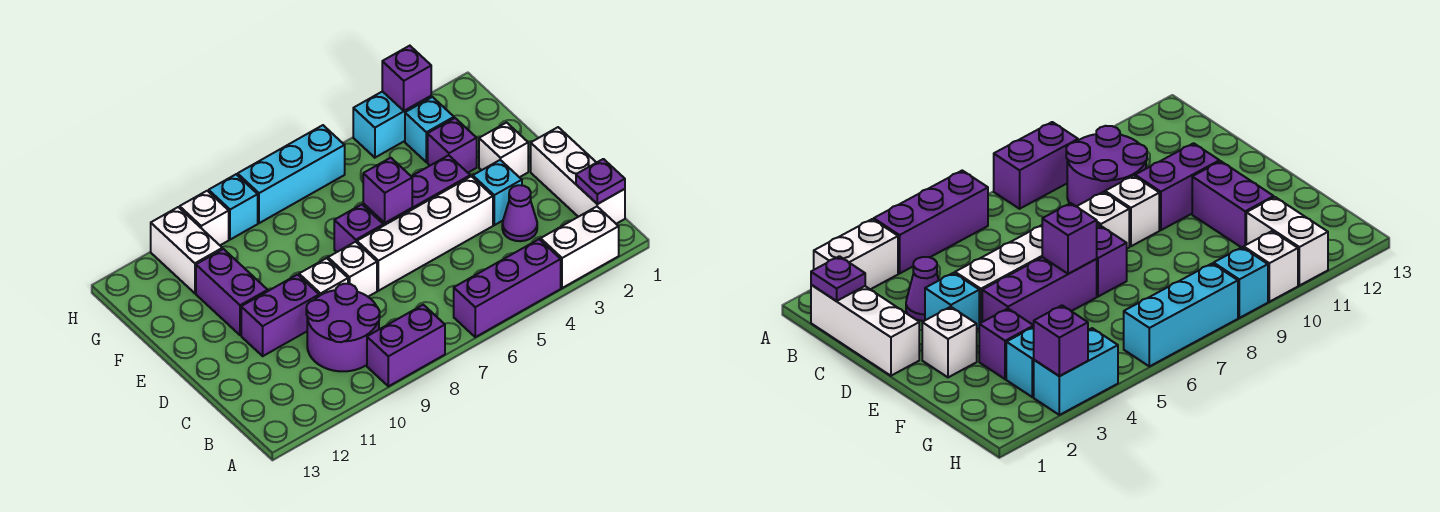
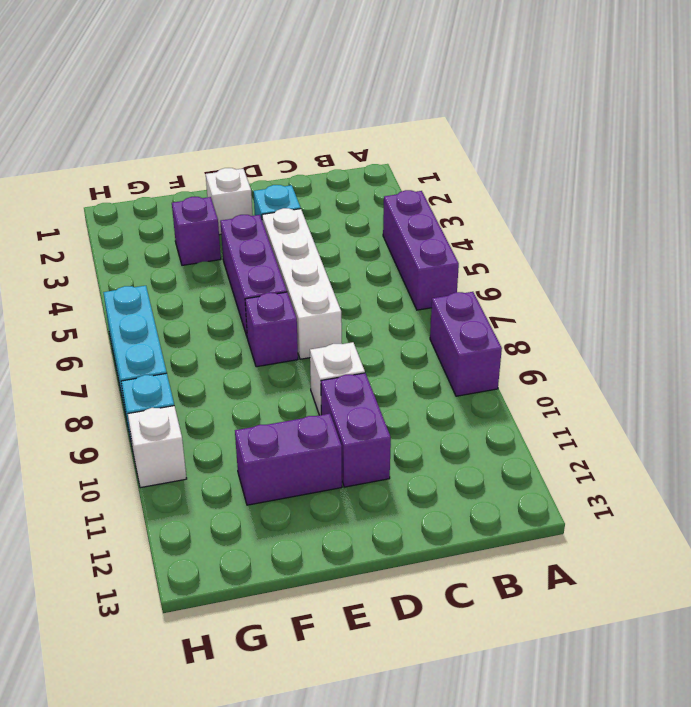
none -> white brick A2:A3 level 1
none -> white brick B1:D1 level 1
none -> purple round brick B9:C10 level 1

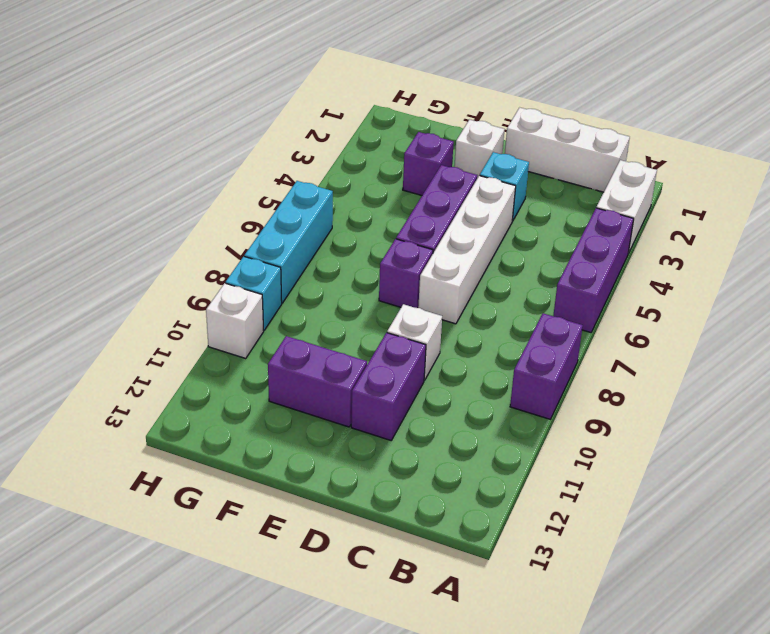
none -> purple round brick B9:C10 level 1
none -> purple cone C3 level 1
none -> white brick D8 level 1

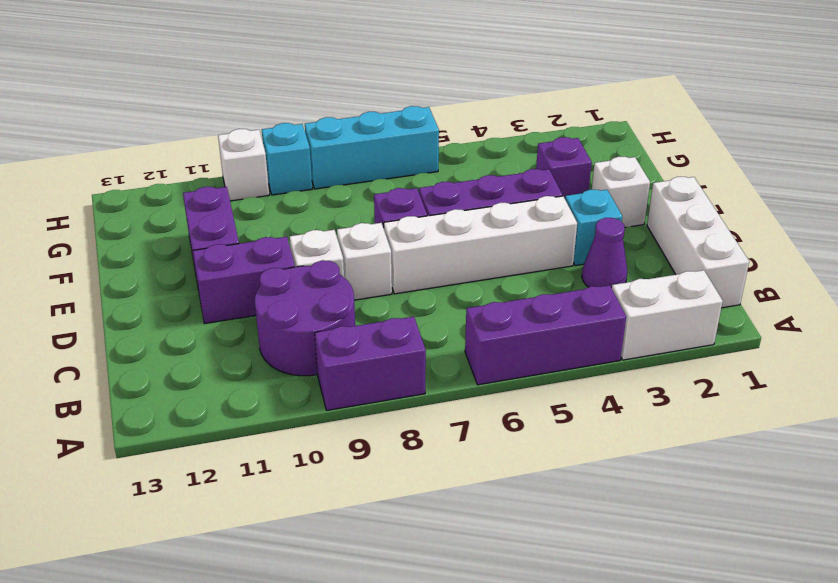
none -> cyan brick G3 level 1
none -> white brick G11:H11 level 1
none -> cyan brick H3:H4 level 1

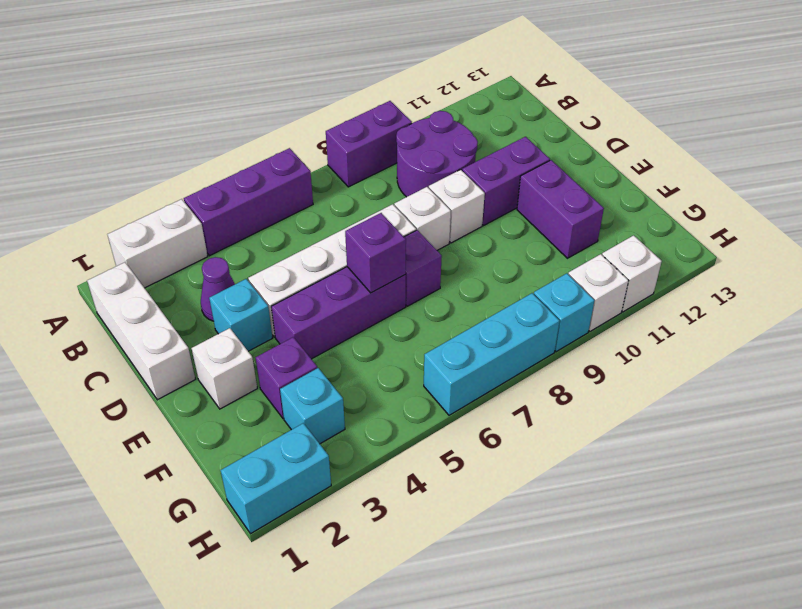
cyan brick H1:H2 level 1 -> cyan brick H3:H4 level 1
white brick H11 level 1 -> white brick G11:H11 level 1
none -> purple plate B1 level 2
none -> purple brick H3 level 2

